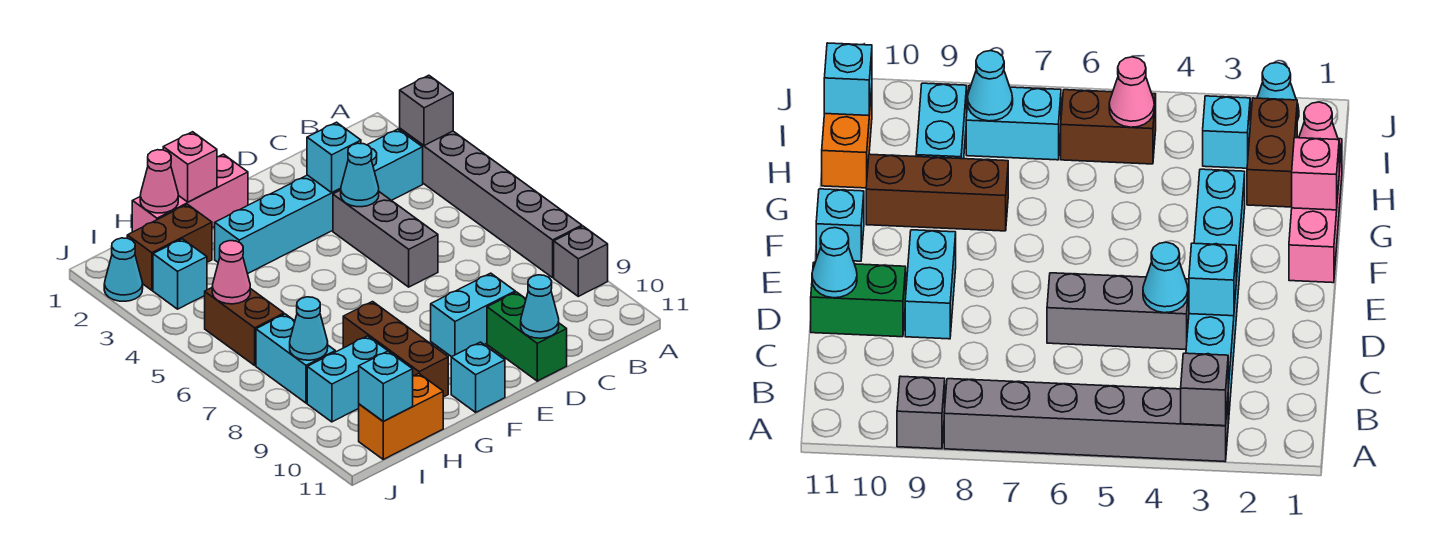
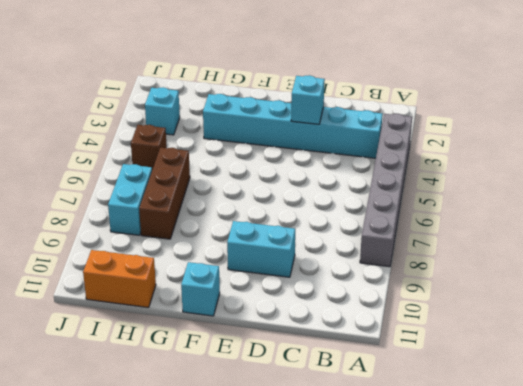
brown brick H6:H8 level 1 -> brown brick G8:G10 level 1
brown brick I5 level 1 -> brown brick I5:I6 level 1
none -> grey brick A9 level 1
none -> grey brick D4:D6 level 1
none -> green brick D10:D11 level 1

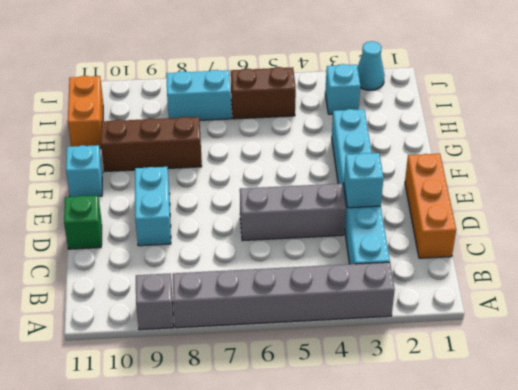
orange brick C1:E1 level 1 -> none
green brick D11 level 1 -> green brick D10:D11 level 1
none -> pink brick F1:H1 level 1
none -> brown brick H2:I2 level 1
none -> cyan brick H9:I9 level 1

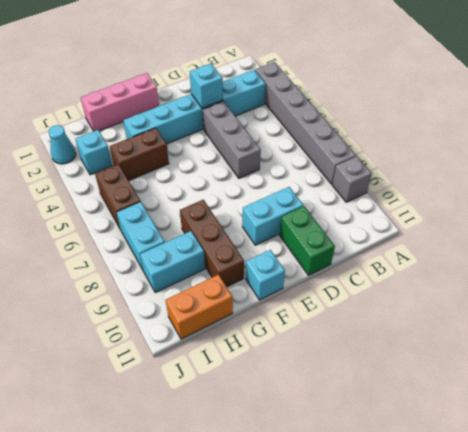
brown brick G4:H4 level 1 -> brown brick H2:I2 level 1
none -> grey brick A3 level 2
none -> cyan cone D4 level 2
none -> cyan cone D11 level 2

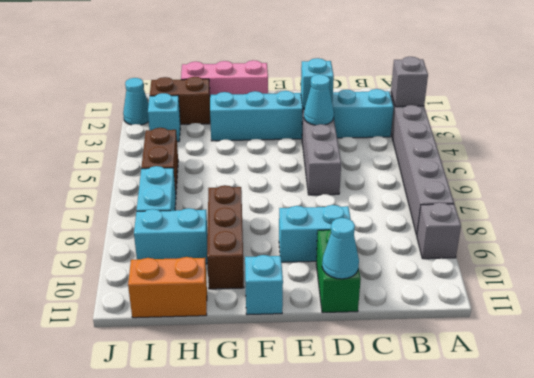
none -> pink brick G1 level 2
none -> pink cone H1 level 2
none -> pink cone I5 level 2

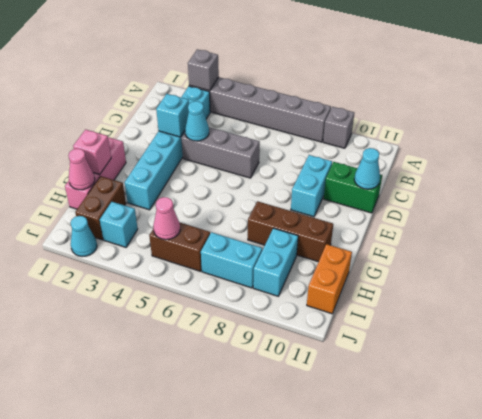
none -> cyan brick F11 level 1
none -> cyan cone I8 level 2
none -> cyan brick I11 level 2

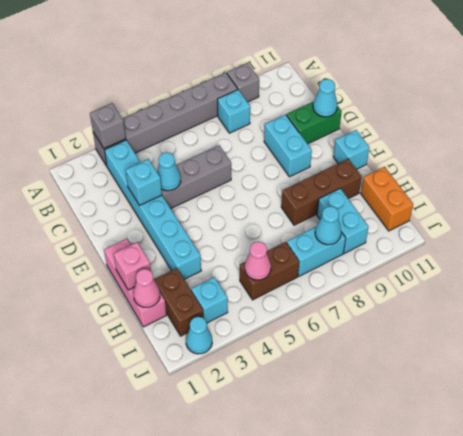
cyan brick B8 level 1 -> cyan brick I11 level 2

